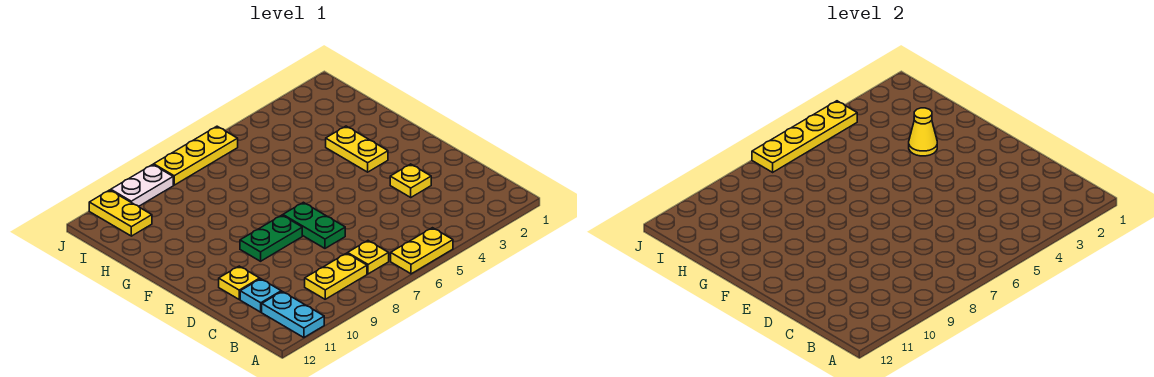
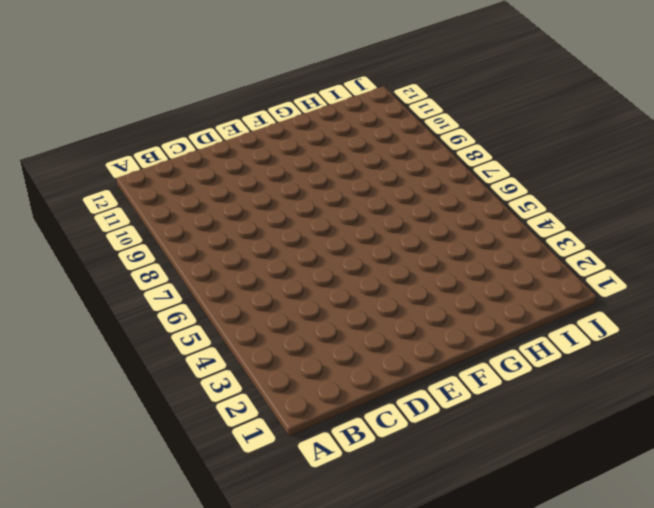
none -> yellow plate A5:A6 level 1
none -> cyan plate A11:B11 level 1
none -> yellow plate B7 level 1

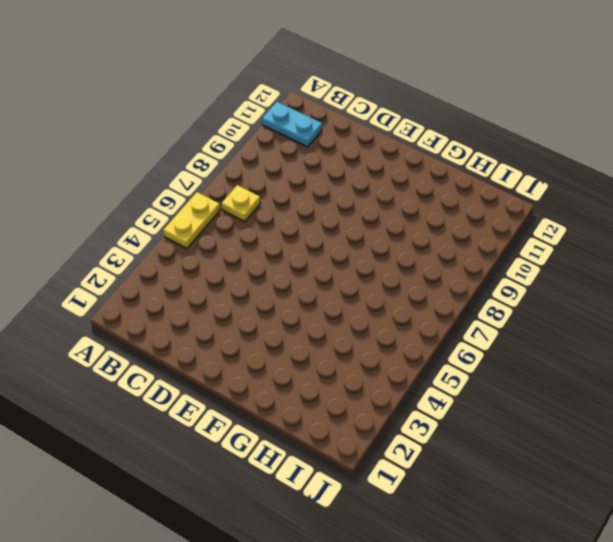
none -> yellow plate B8:B9 level 1
none -> cyan plate C11 level 1
none -> yellow plate D3 level 1

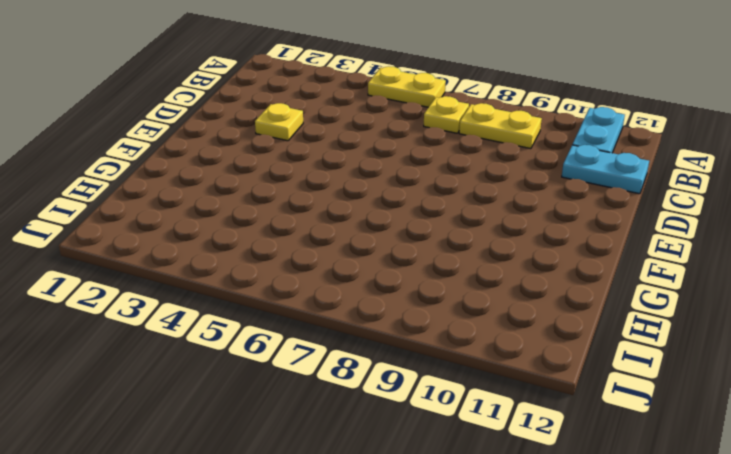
cyan plate C11:C12 level 1 -> cyan plate C11 level 1
none -> green plate D7:E7 level 1
none -> yellow plate D11 level 1
none -> green plate E8:E9 level 1

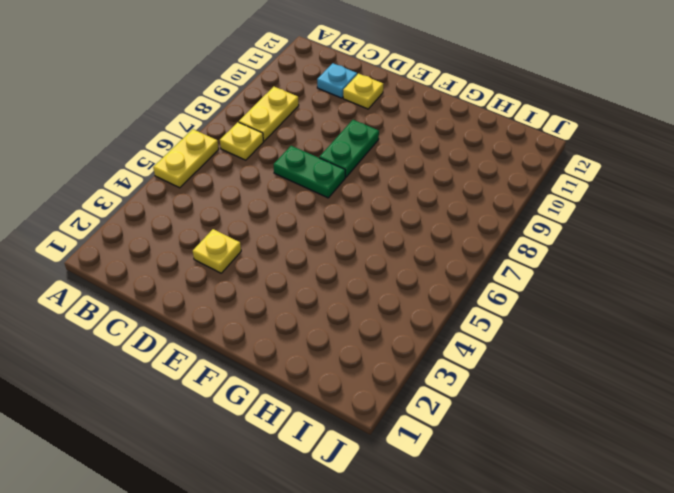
none -> cyan plate A11:B11 level 1
none -> yellow plate F3:G3 level 1
none -> yellow plate I11:J11 level 1

